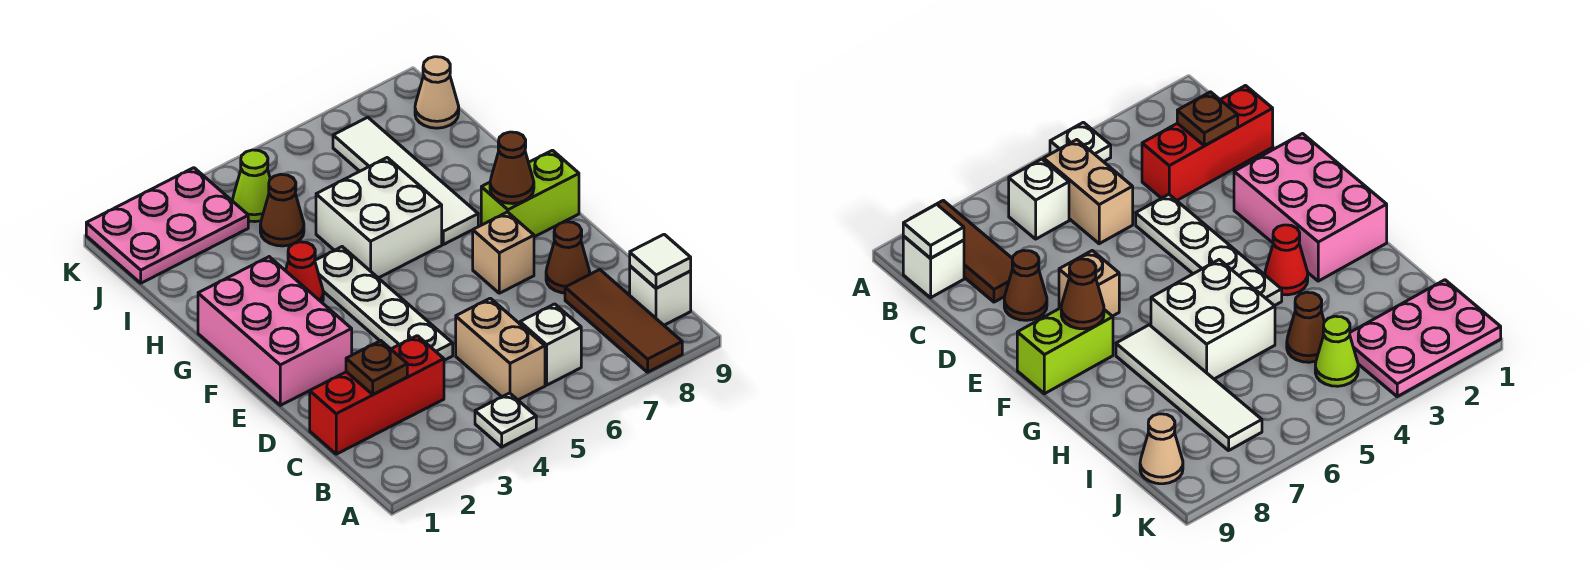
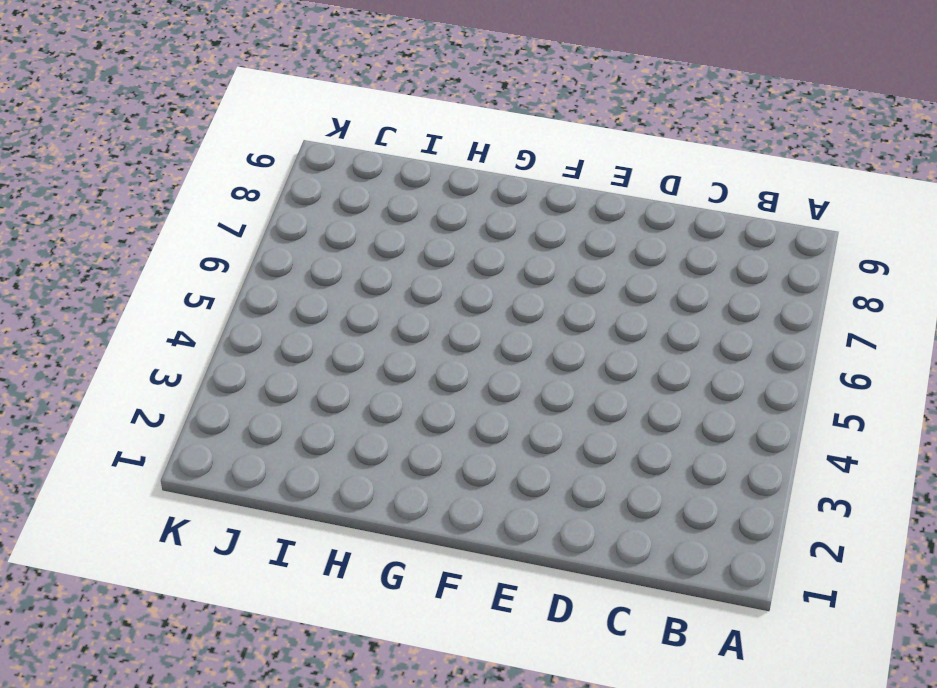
none -> white plate A4 level 1
none -> brown tile A8:C8 level 1
none -> tan brick B5:C5 level 1

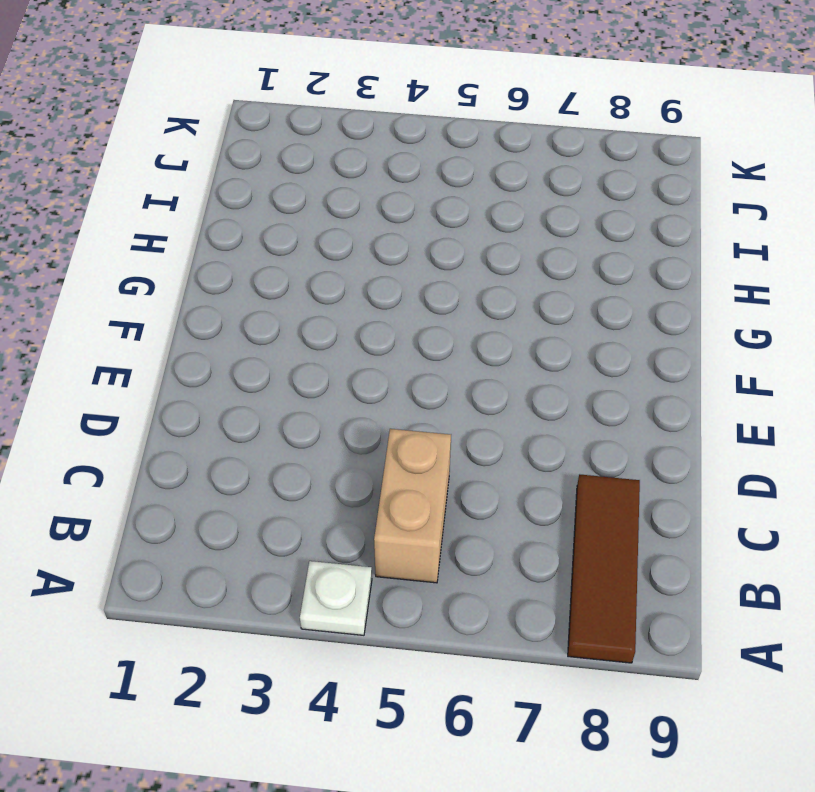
none -> white brick B6 level 1
none -> white brick B9 level 1
none -> red brick C1:C3 level 1

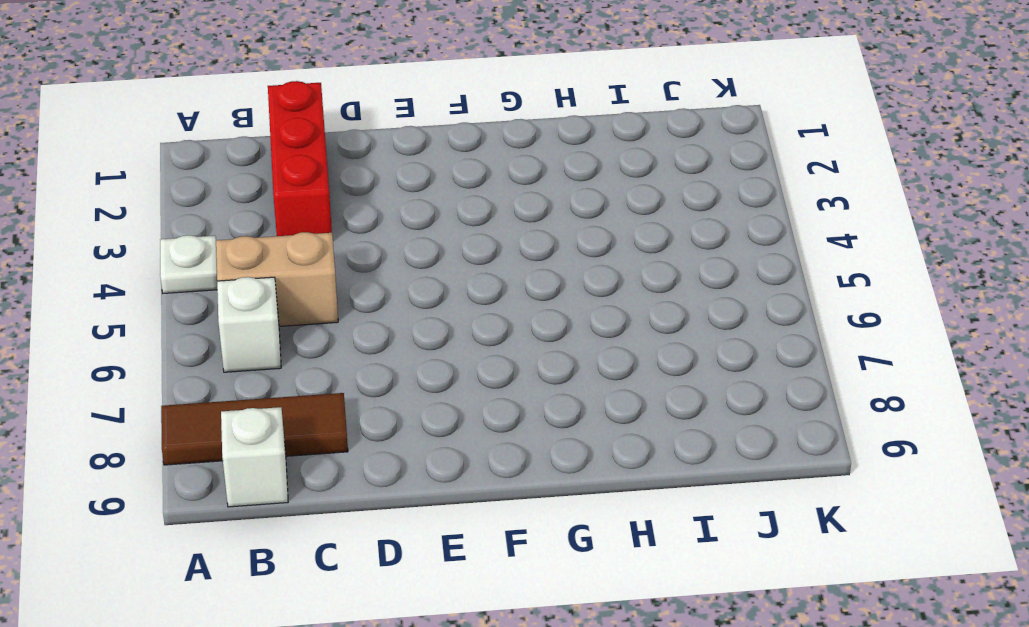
none -> white plate D4:G4 level 1
none -> brown cone D8 level 1
none -> pink brick E1:G2 level 1

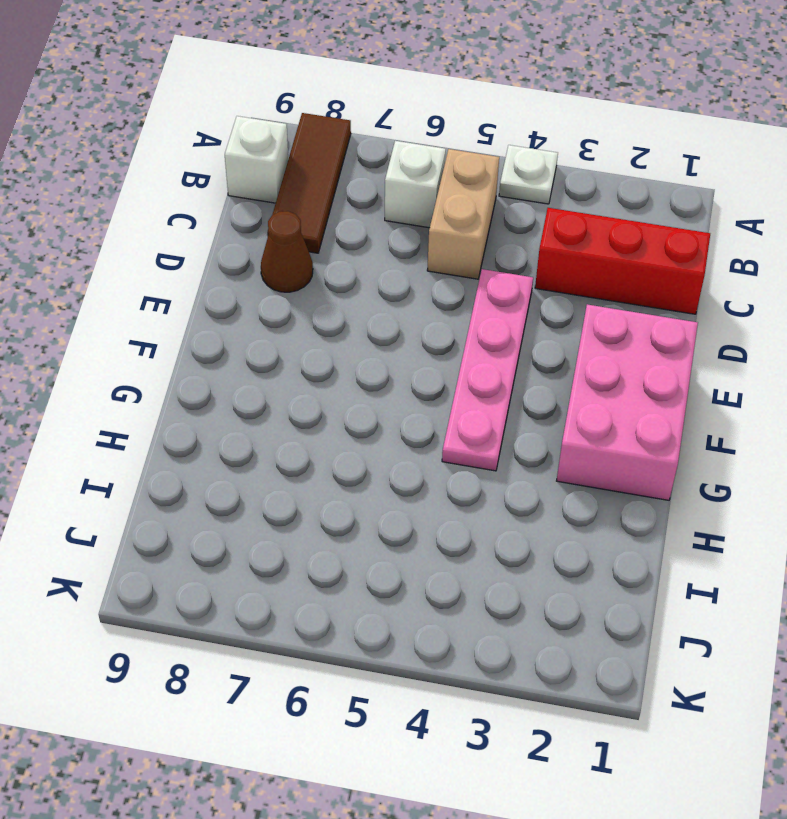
pink plate D4:G4 level 1 -> white plate D4:G4 level 1
none -> tan brick E7 level 1
none -> lime brick F8:F9 level 1
none -> red cone G3 level 1

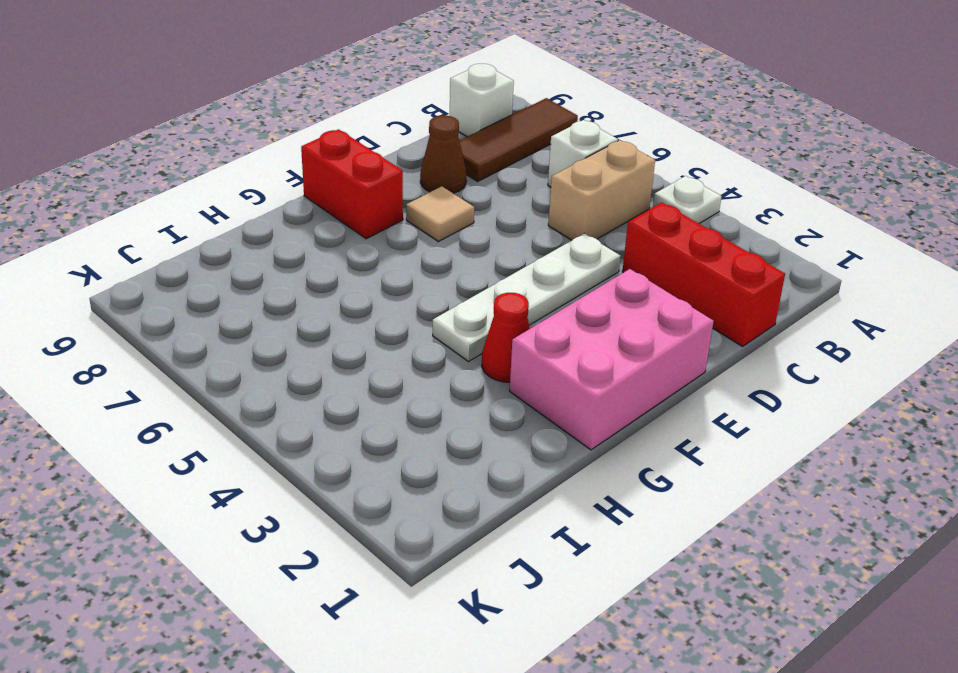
tan tile E7 level 1 -> tan brick E7 level 1
red brick F8:F9 level 1 -> lime brick F8:F9 level 1
none -> white brick G5:H6 level 1
none -> white tile G7:J7 level 1
none -> brown cone I4 level 1

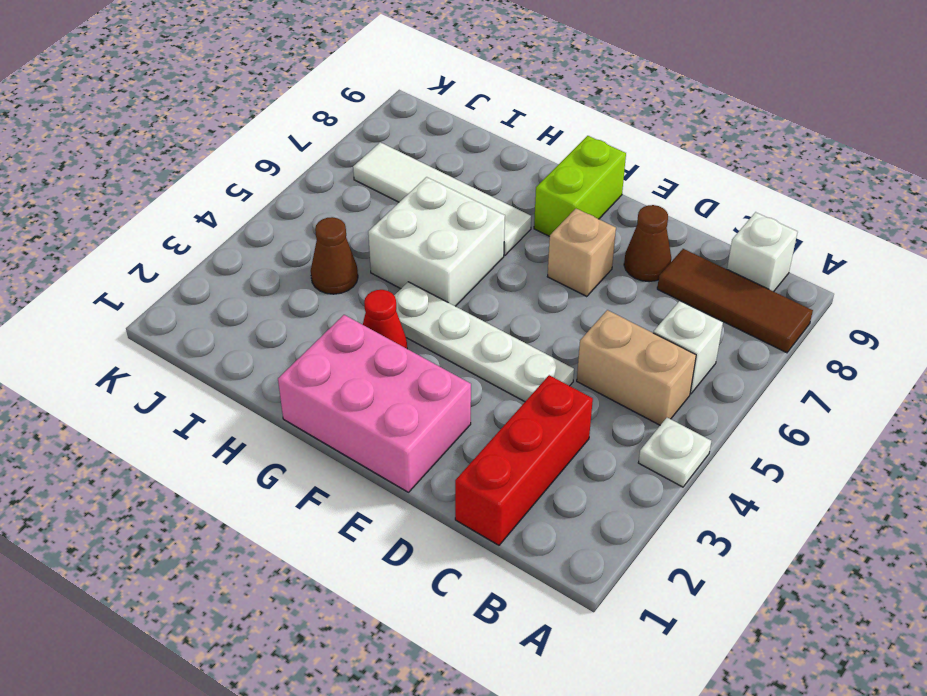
none -> pink plate J1:K3 level 1
none -> lime cone J4 level 1
none -> tan cone J9 level 1

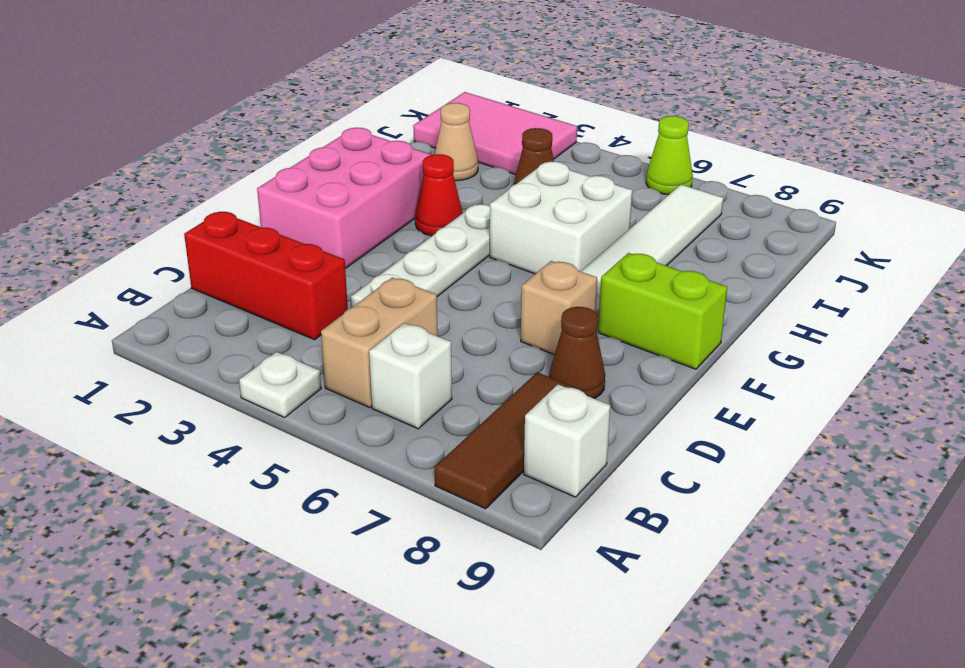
tan cone I2 level 1 -> tan cone J9 level 1
pink tile J1:K3 level 1 -> pink plate J1:K3 level 1
lime cone K6 level 1 -> lime cone J4 level 1
none -> white tile B9 level 2
none -> brown plate C2 level 2
none -> brown cone F8 level 2

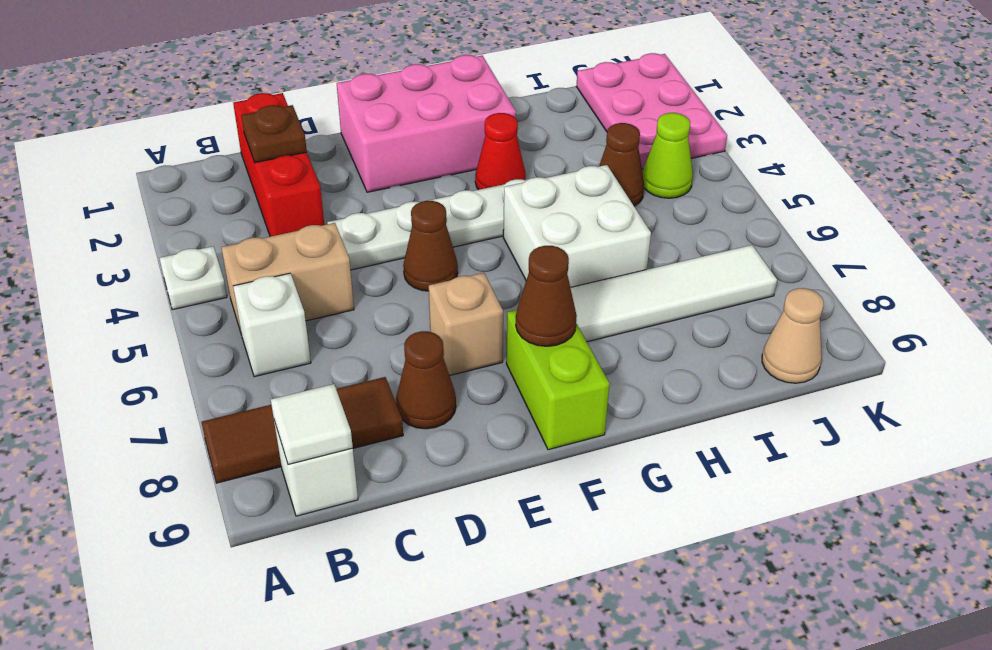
brown cone E5 level 1 -> none

